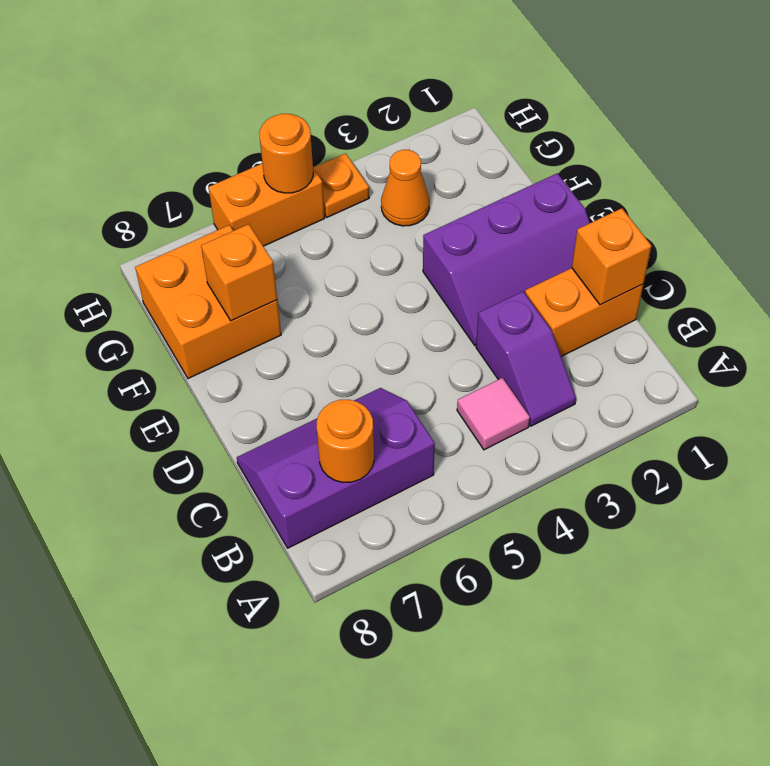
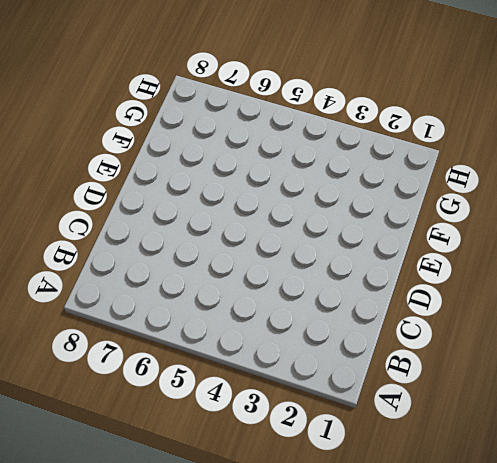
none -> purple slope B3:C3 level 1 top C
none -> pink tile B4 level 1
none -> purple slope B6:C8 level 1 top B

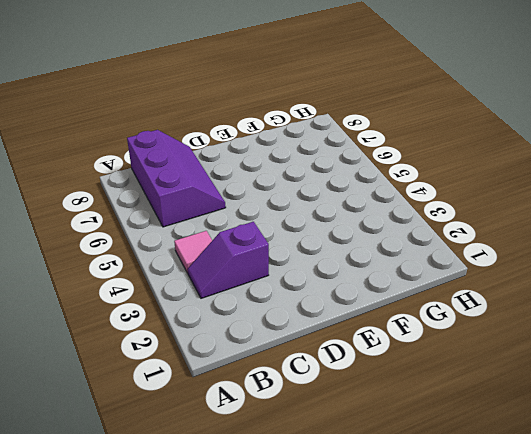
none -> orange brick C1:C2 level 1
none -> purple slope D1:E3 level 1 top E
none -> orange brick F7:G8 level 1

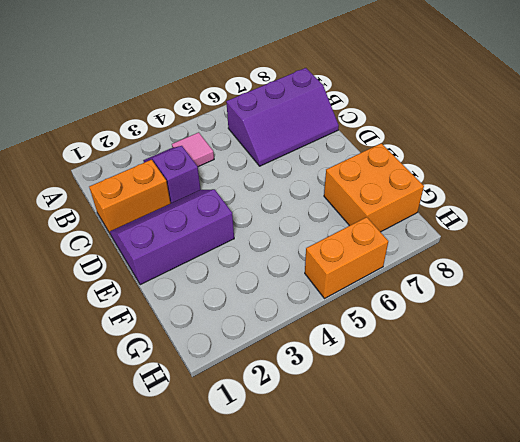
none -> orange cone G3 level 1
none -> orange plate H4 level 1
none -> orange round brick B7 level 2

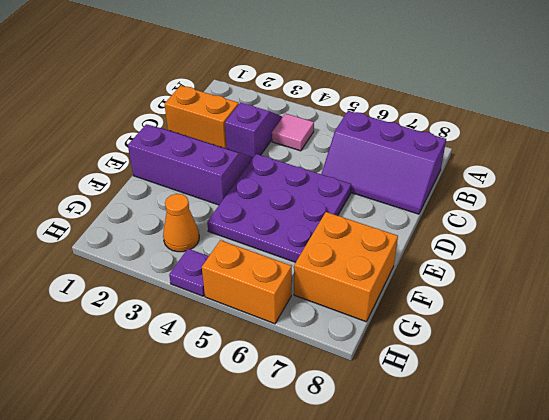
purple plate D4:F6 level 1 -> none
purple plate H4 level 1 -> orange plate H4 level 1
none -> orange round brick B7 level 2
none -> orange brick C1 level 2
none -> orange brick F7 level 2

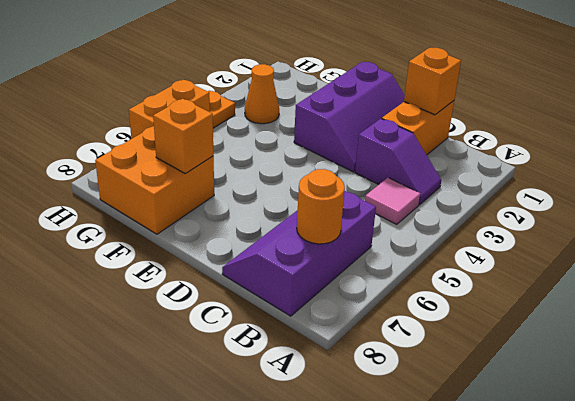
none -> orange round brick H5 level 2

